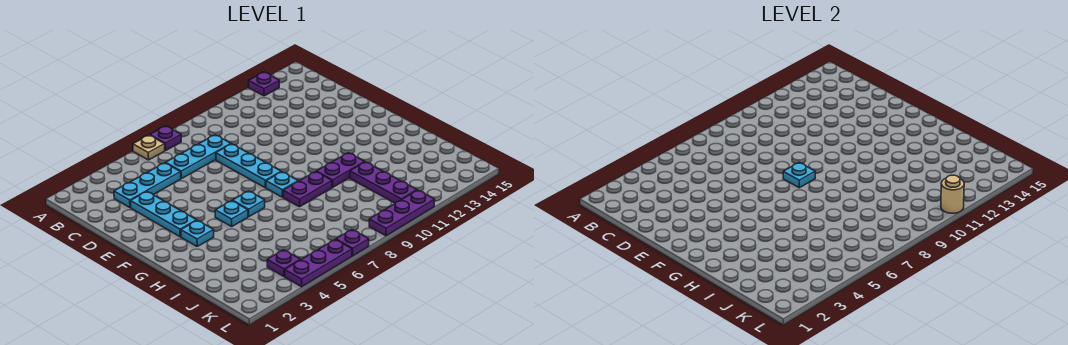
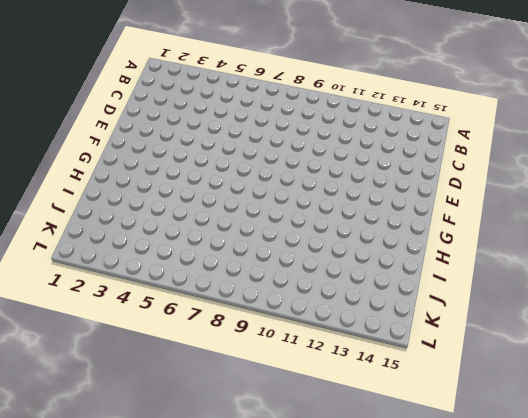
none -> tan plate A6 level 1
none -> purple plate A7 level 1
none -> purple plate A13 level 1

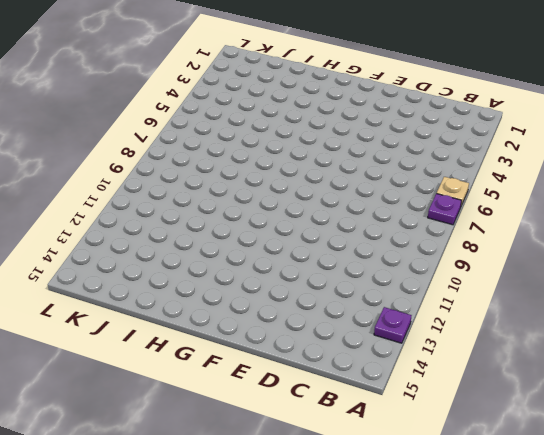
none -> cyan plate C3:C5 level 1
none -> cyan plate C6:C8 level 1
none -> cyan plate D3:F3 level 1

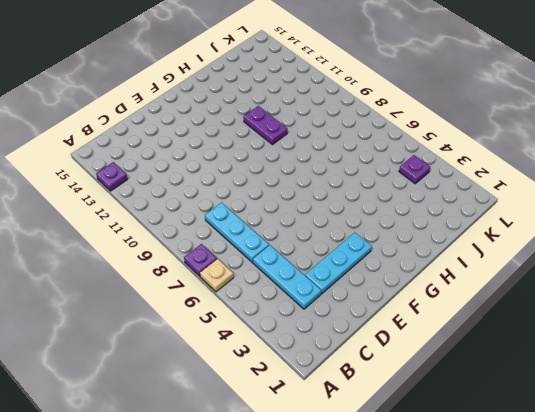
none -> cyan plate D8:F8 level 1
none -> cyan plate G3 level 1
none -> cyan plate G5 level 1

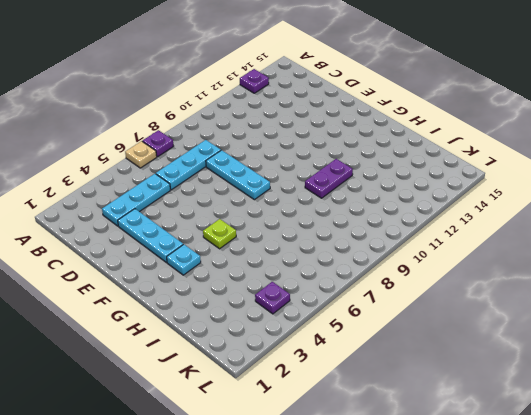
lime plate G5 level 1 -> cyan plate G5 level 1
none -> cyan plate G6 level 1
none -> cyan plate G8 level 1
none -> purple plate H8:H9 level 1

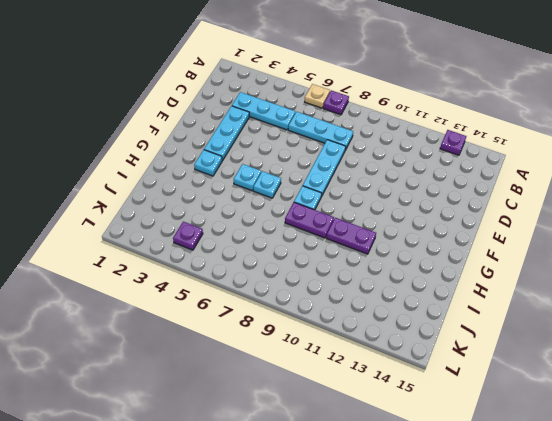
none -> purple plate I11:K11 level 1
none -> purple plate L4:L6 level 1
none -> purple plate L7 level 1

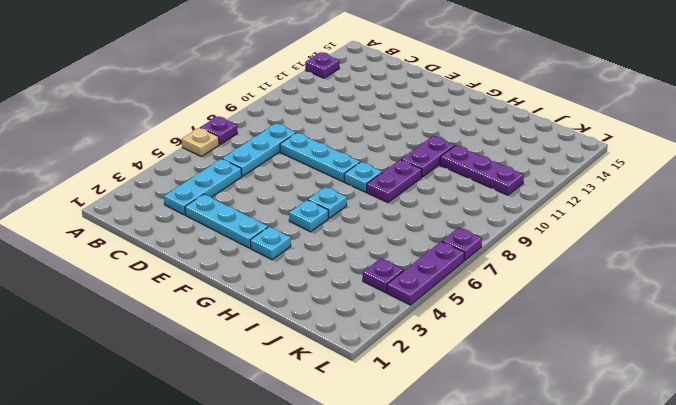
none -> purple plate L9:L11 level 1
none -> cyan plate F8 level 2
none -> tan round brick L11 level 2

